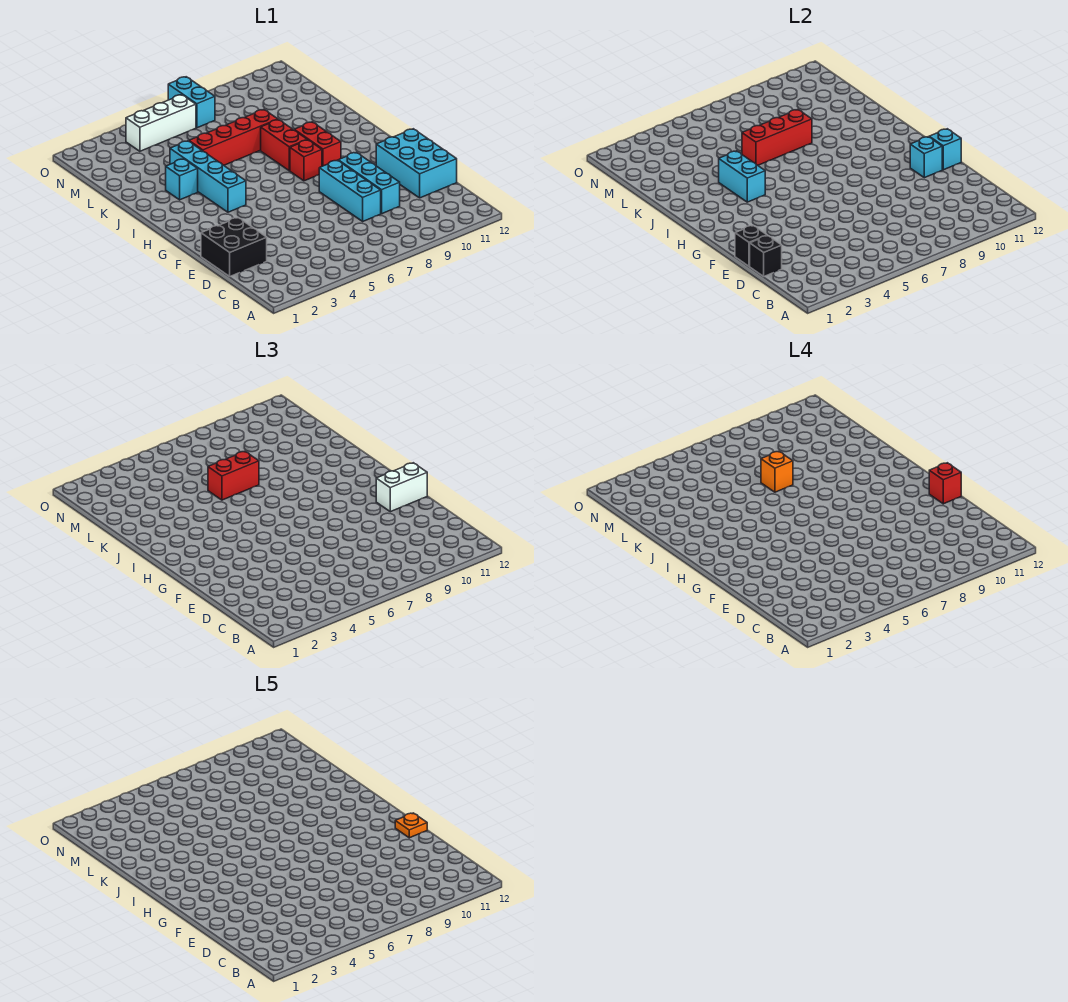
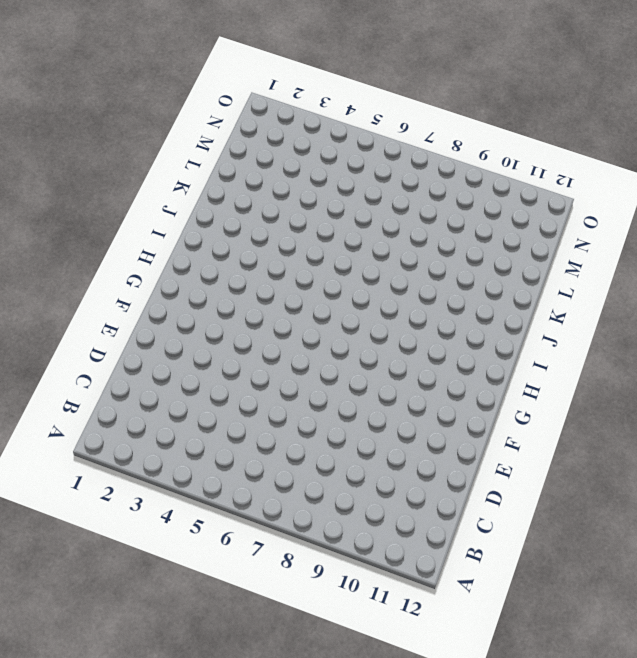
none -> black brick D1:E2 level 1
none -> cyan brick D8:F8 level 1
none -> cyan brick D9:F9 level 1

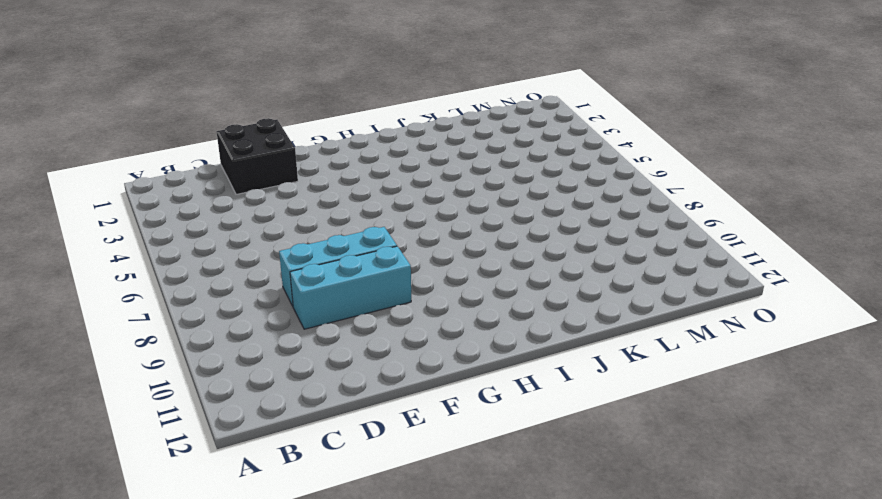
none -> cyan brick D11:F12 level 1
none -> cyan brick H4:K4 level 1
none -> red brick H8 level 1

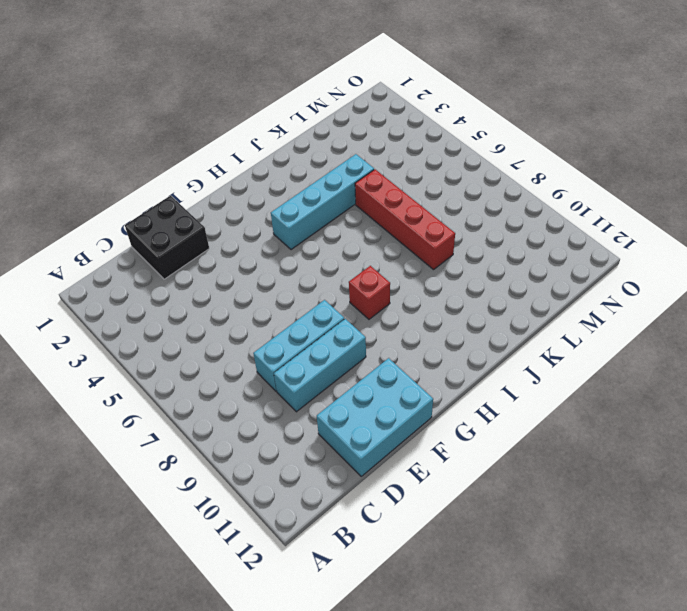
none -> red brick H9:I9 level 1
none -> red brick I8:J8 level 1
none -> cyan brick J3 level 1

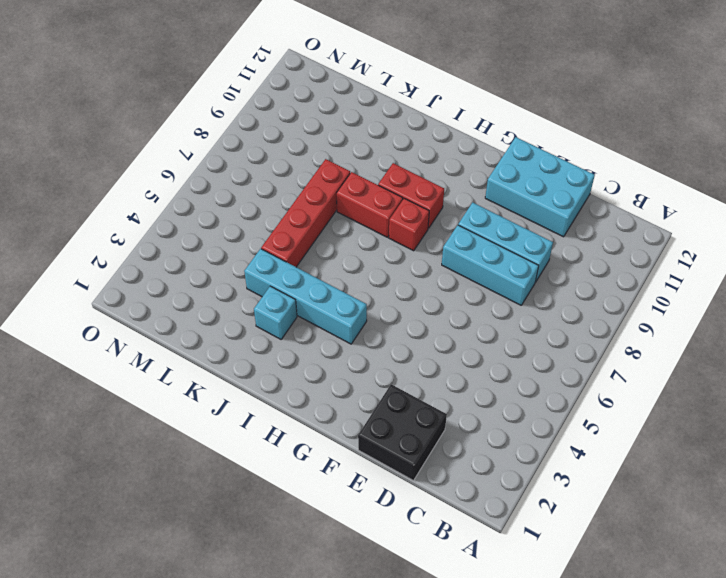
none -> white brick N4:N6 level 1
none -> cyan brick N7:O7 level 1
none -> black brick D1 level 2

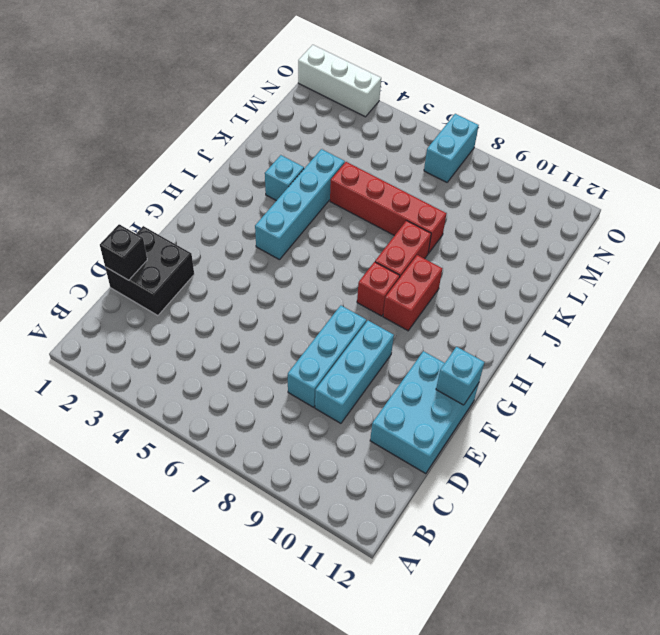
white brick O1:O3 level 1 -> white brick N4:N6 level 1
none -> black brick E1 level 2
none -> cyan brick F11 level 2
none -> cyan brick I4:J4 level 2

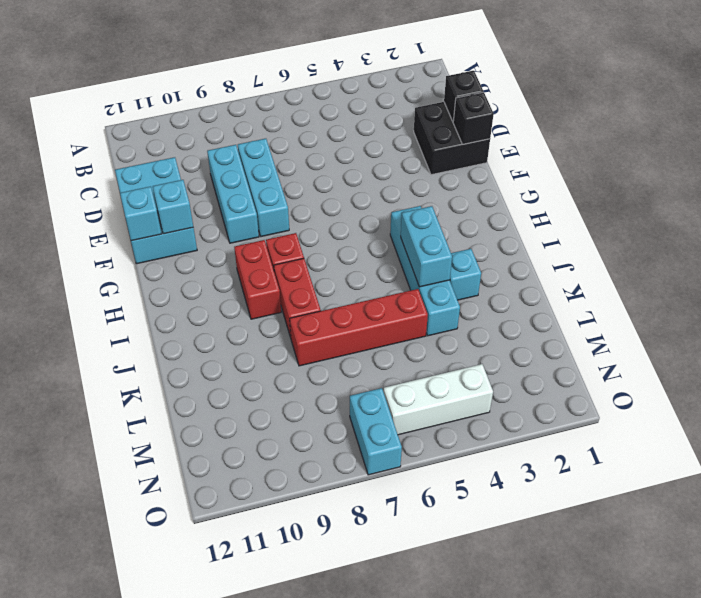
none -> red brick K6:K8 level 2
none -> white brick F11:F12 level 3
none -> red brick K6:K7 level 3

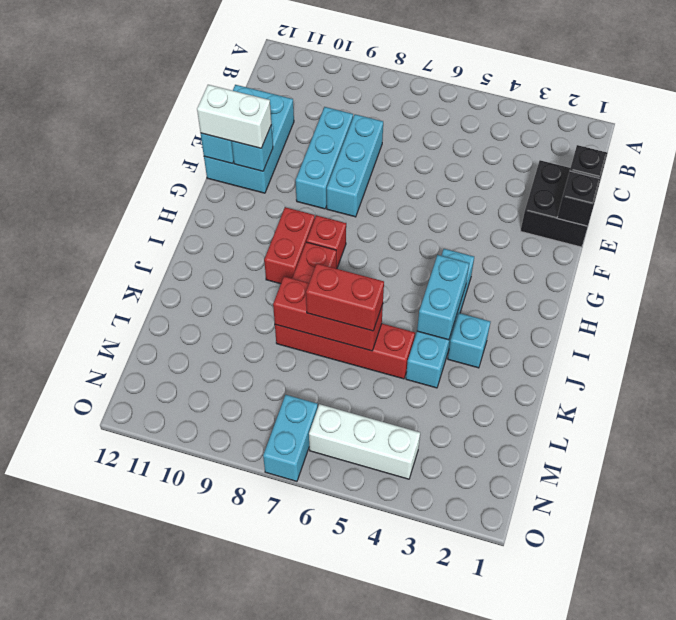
none -> red brick F12 level 4
none -> orange brick K7 level 4
none -> orange plate F12 level 5

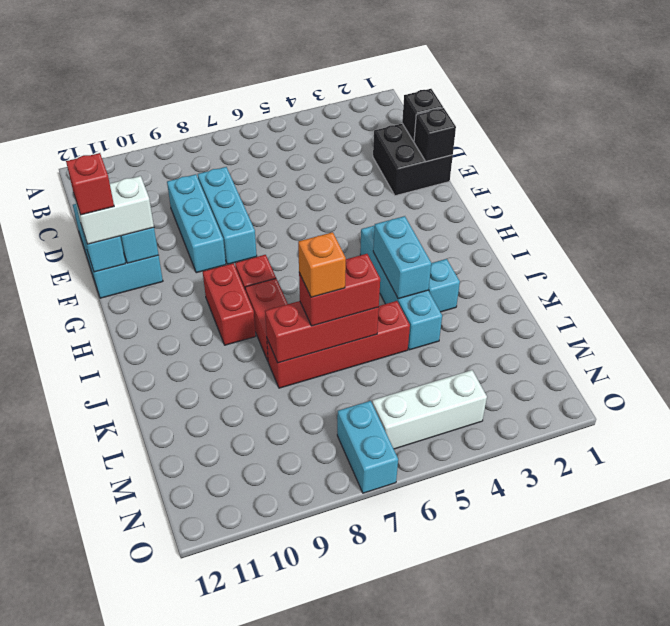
none -> orange plate F12 level 5

